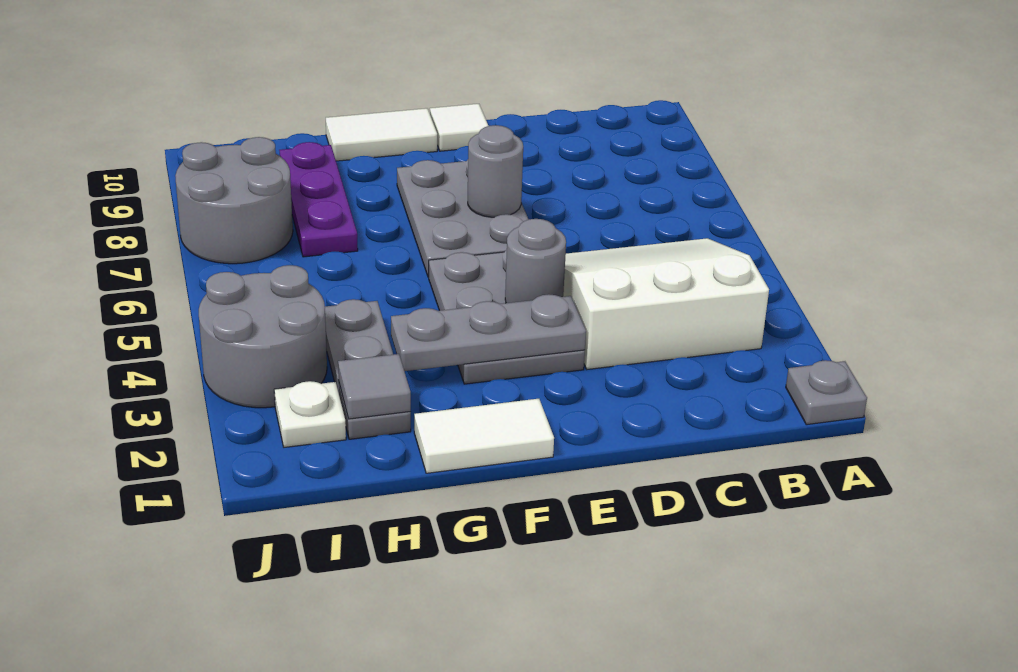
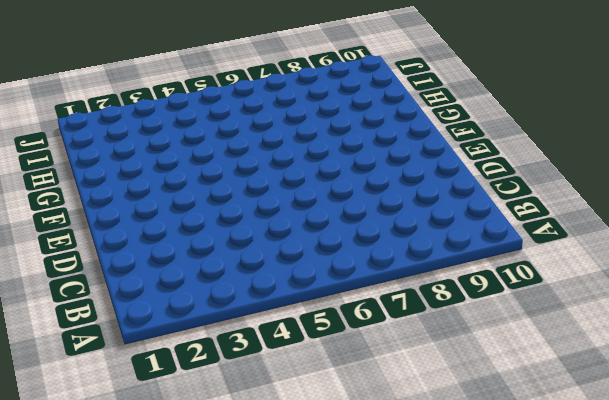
none -> grey plate A1 level 1
none -> white slope B3:D5 level 1 top 3
none -> grey plate E3:F5 level 1

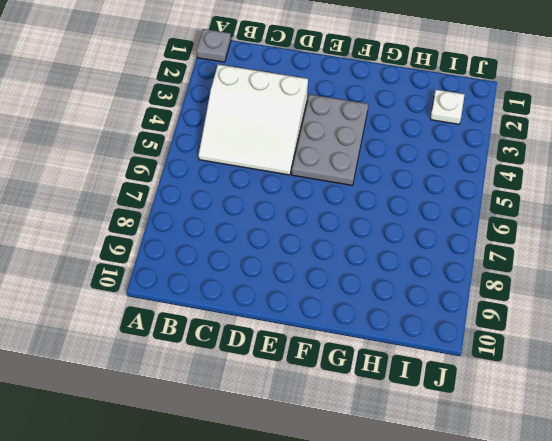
none -> grey plate E6:F8 level 1
none -> white tile E10 level 1
none -> white tile F1:G1 level 1

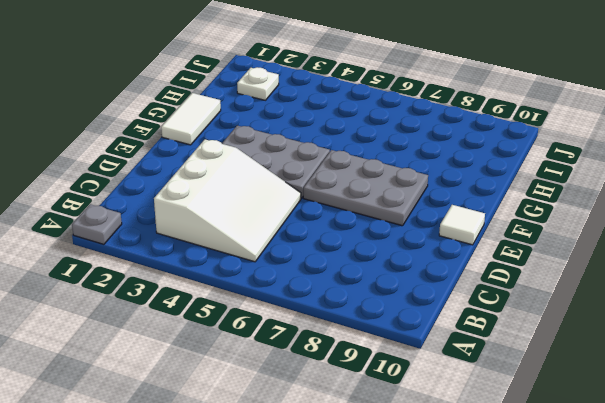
none -> white tile F10:G10 level 1
none -> grey plate H2:H4 level 1
none -> purple plate H7:H9 level 1

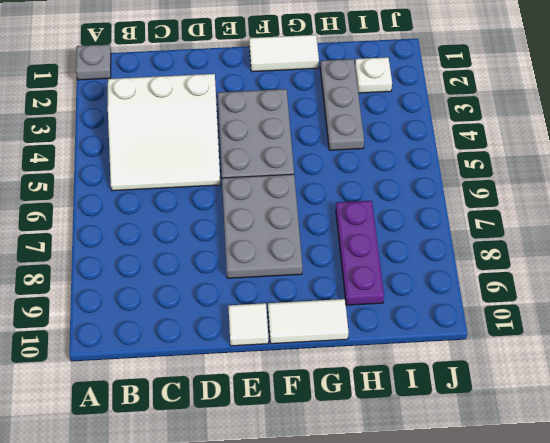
none -> grey round brick I3:J4 level 1
none -> grey round brick I7:J8 level 1
none -> grey plate E3:G3 level 2

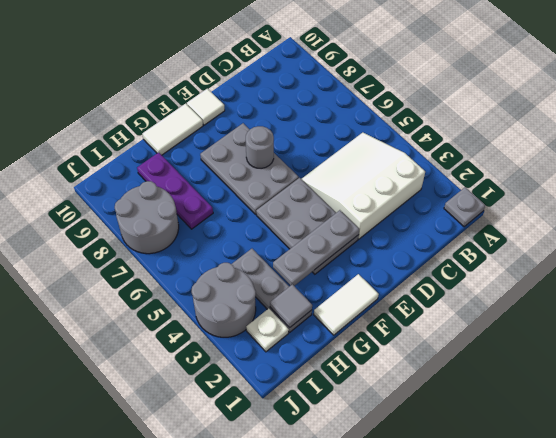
none -> grey round brick E4 level 2

